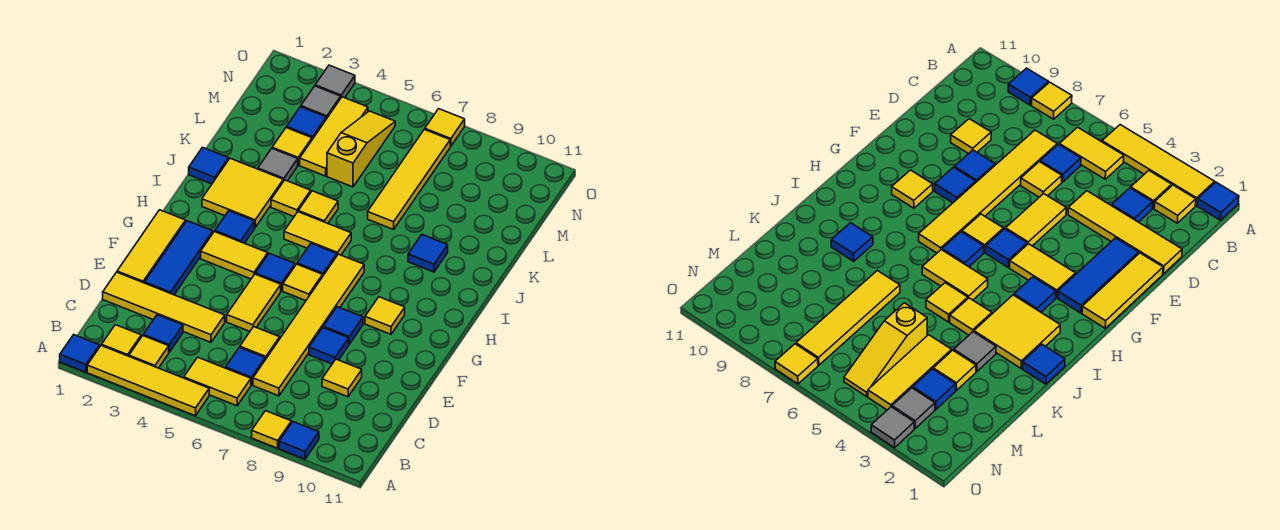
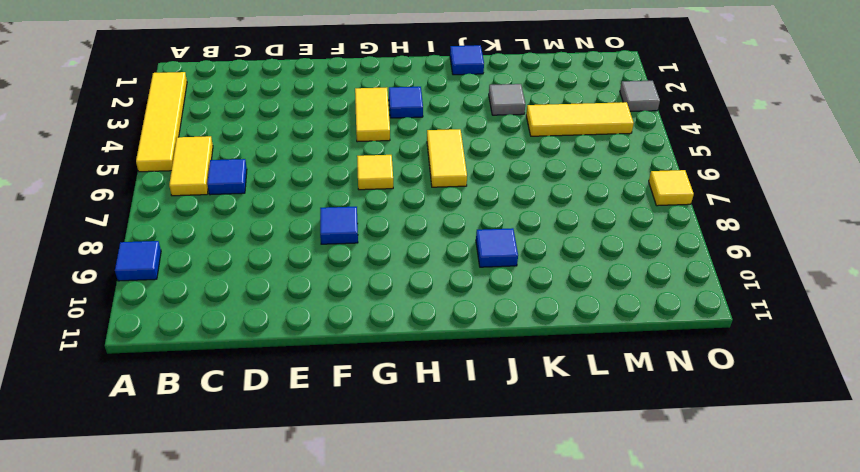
none -> blue tile A1 level 1
none -> yellow tile A8 level 1
none -> yellow tile B2 level 1
none -> yellow tile B3 level 1

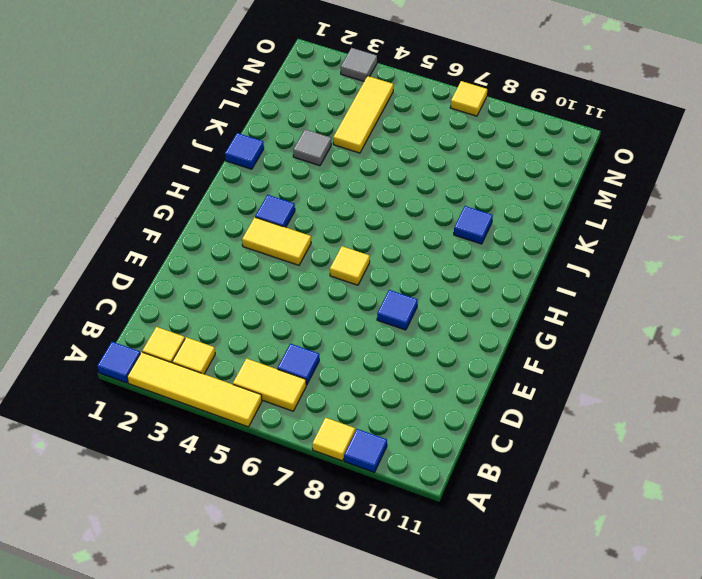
none -> blue tile C3 level 1
none -> yellow tile C7:H7 level 1
none -> yellow tile D1:D4 level 1
none -> yellow tile D6 level 1

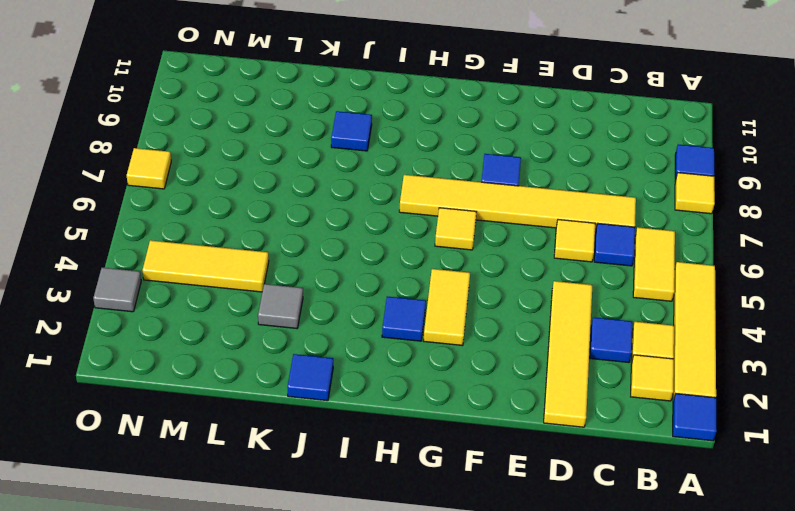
none -> yellow tile D9 level 1
none -> yellow tile E1:G1 level 1
none -> blue tile E2:G2 level 1
none -> yellow tile E5:F5 level 1

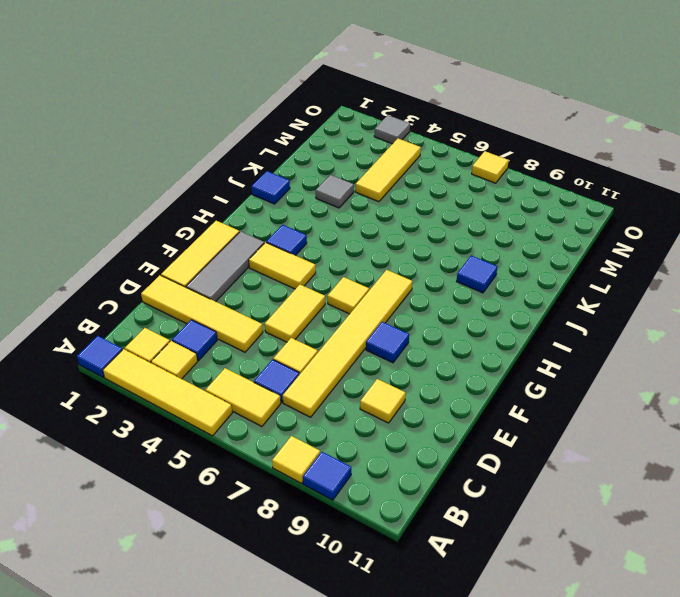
grey tile E2:G2 level 1 -> blue tile E2:G2 level 1
none -> blue tile E8 level 1
none -> blue tile G5 level 1
none -> yellow tile G9 level 1
none -> blue tile H6 level 1

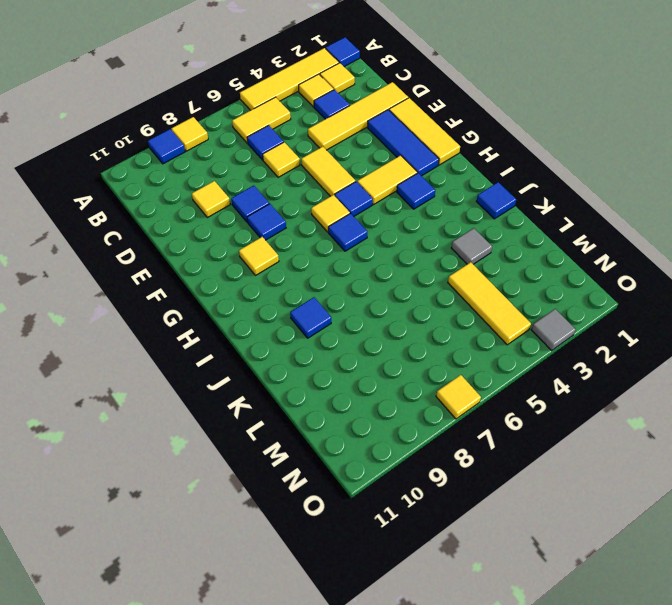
none -> yellow tile C7:H7 level 1
none -> yellow tile I2:J3 level 1
none -> yellow tile I5:I6 level 1
none -> yellow tile J4 level 1

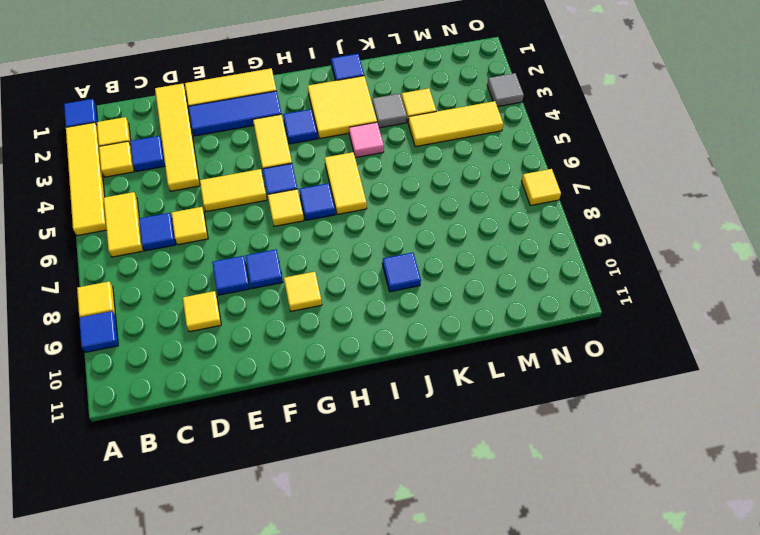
pink tile J4 level 1 -> yellow tile J4 level 1
none -> yellow tile C7:H7 level 1
none -> yellow tile J5 level 1
none -> yellow tile K7:N7 level 1
none -> yellow slope L5:N5 level 1 top L

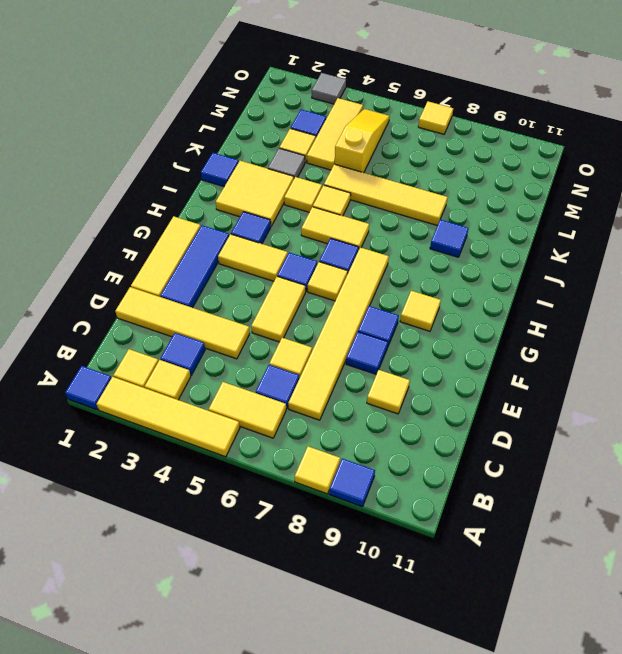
yellow tile K5:K8 level 1 -> yellow tile K7:N7 level 1
none -> grey tile N3 level 1

